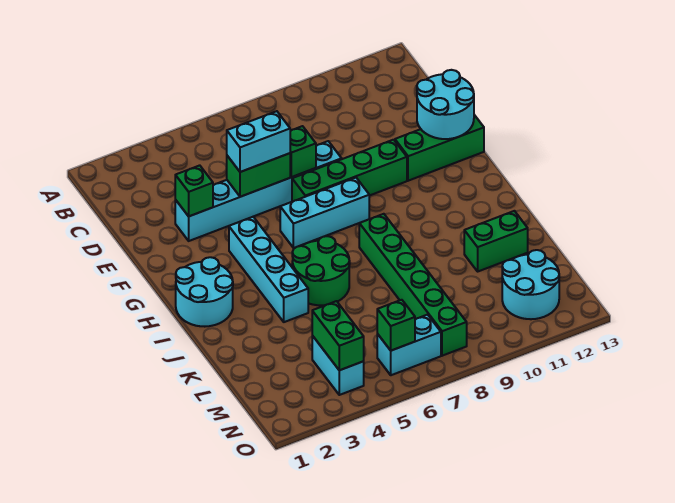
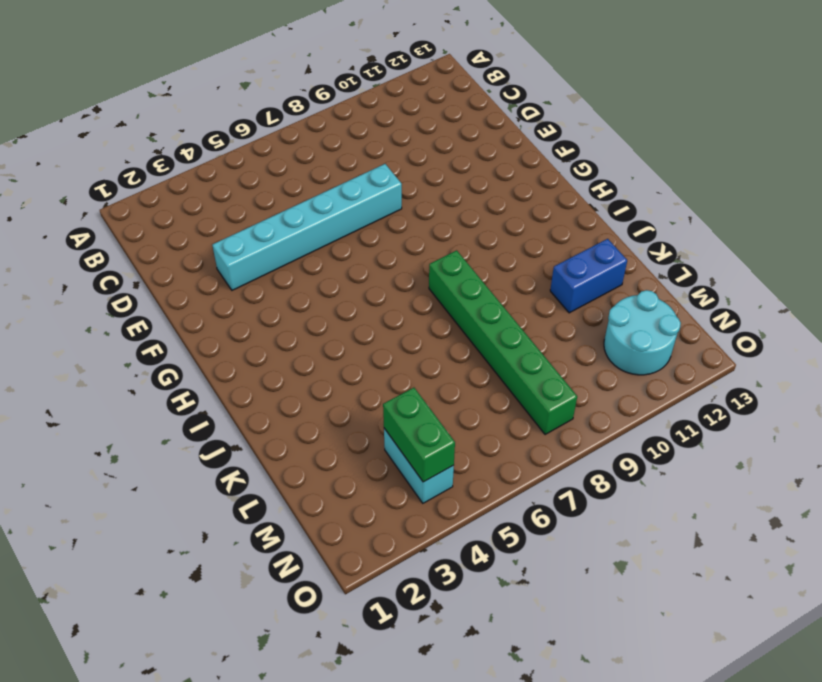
blue brick K11:K12 level 1 -> green brick K11:K12 level 1
none -> green brick F7:F10 level 1
none -> green brick F11:F13 level 1
none -> cyan brick G4:J4 level 1

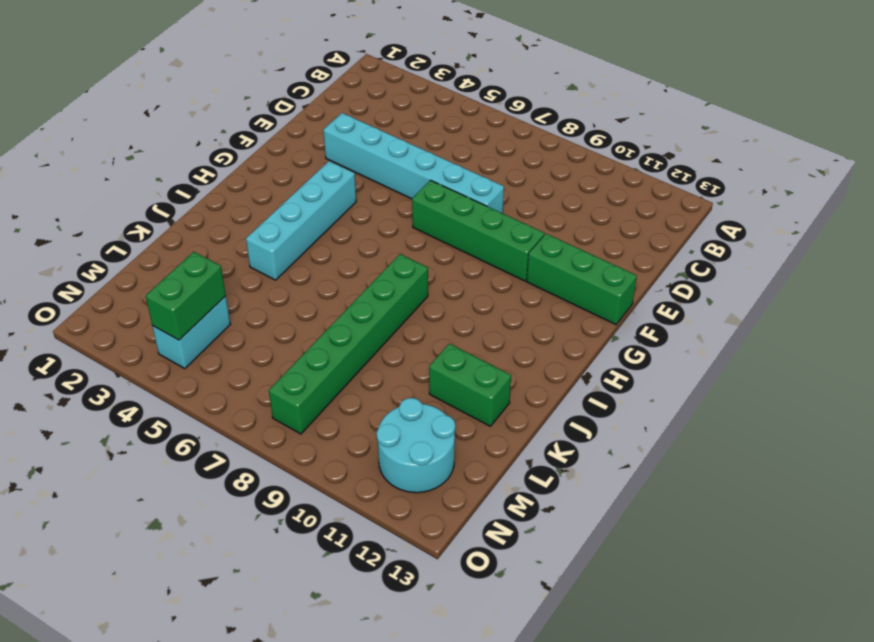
none -> cyan brick G6:G8 level 1
none -> cyan round brick H1:I2 level 1
none -> green round brick I5:J6 level 1

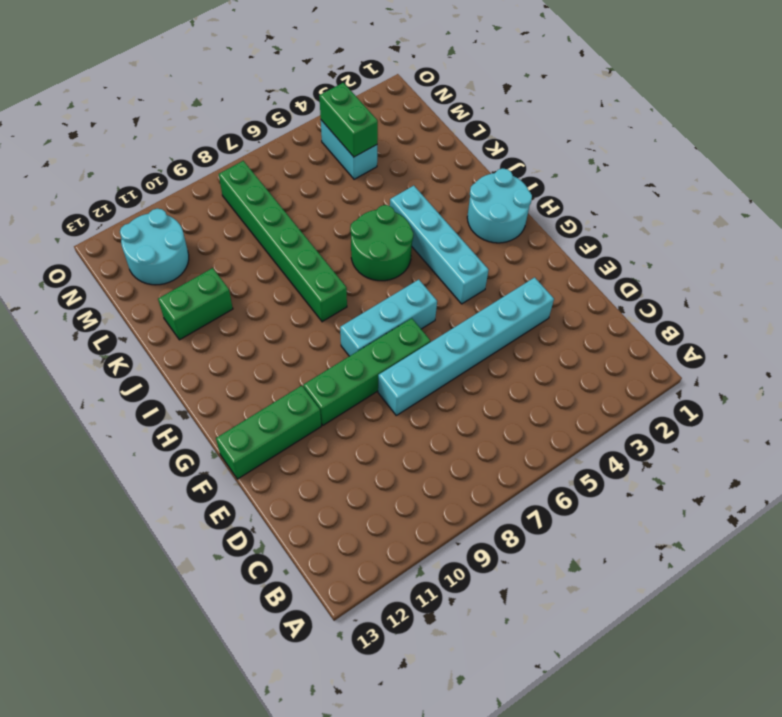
none -> cyan brick N6:N7 level 1
none -> green brick E3 level 2
none -> green brick E5:E6 level 2

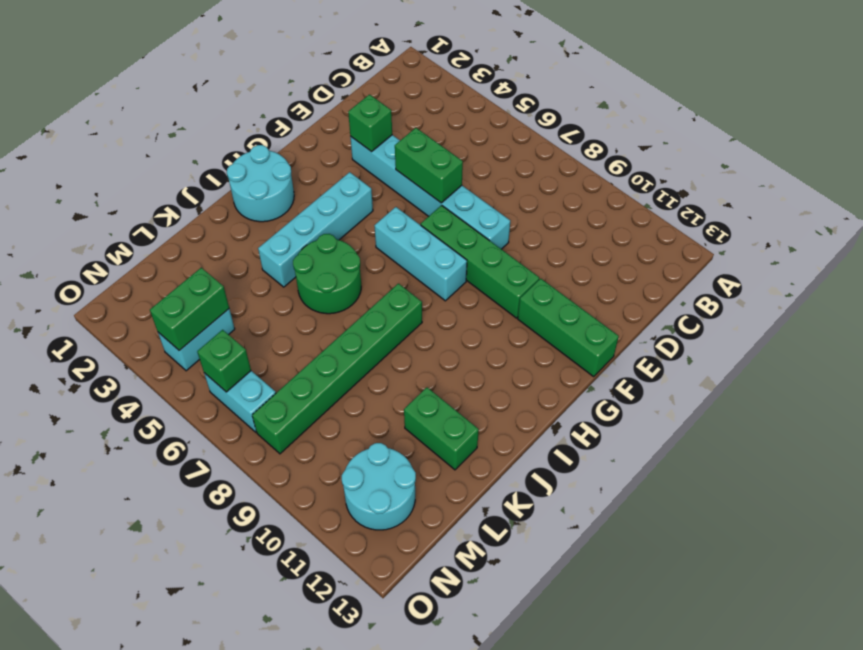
none -> green brick E7 level 2
none -> cyan round brick E12:F13 level 2
none -> cyan brick E5:E6 level 3

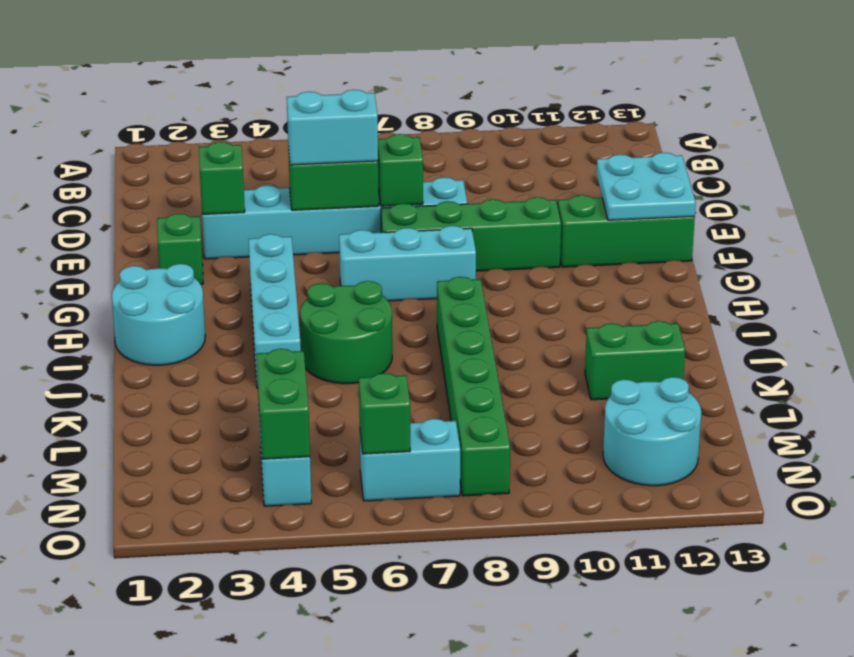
cyan plate E12:F13 level 2 -> cyan round brick E12:F13 level 2
green brick F2 level 1 -> none

